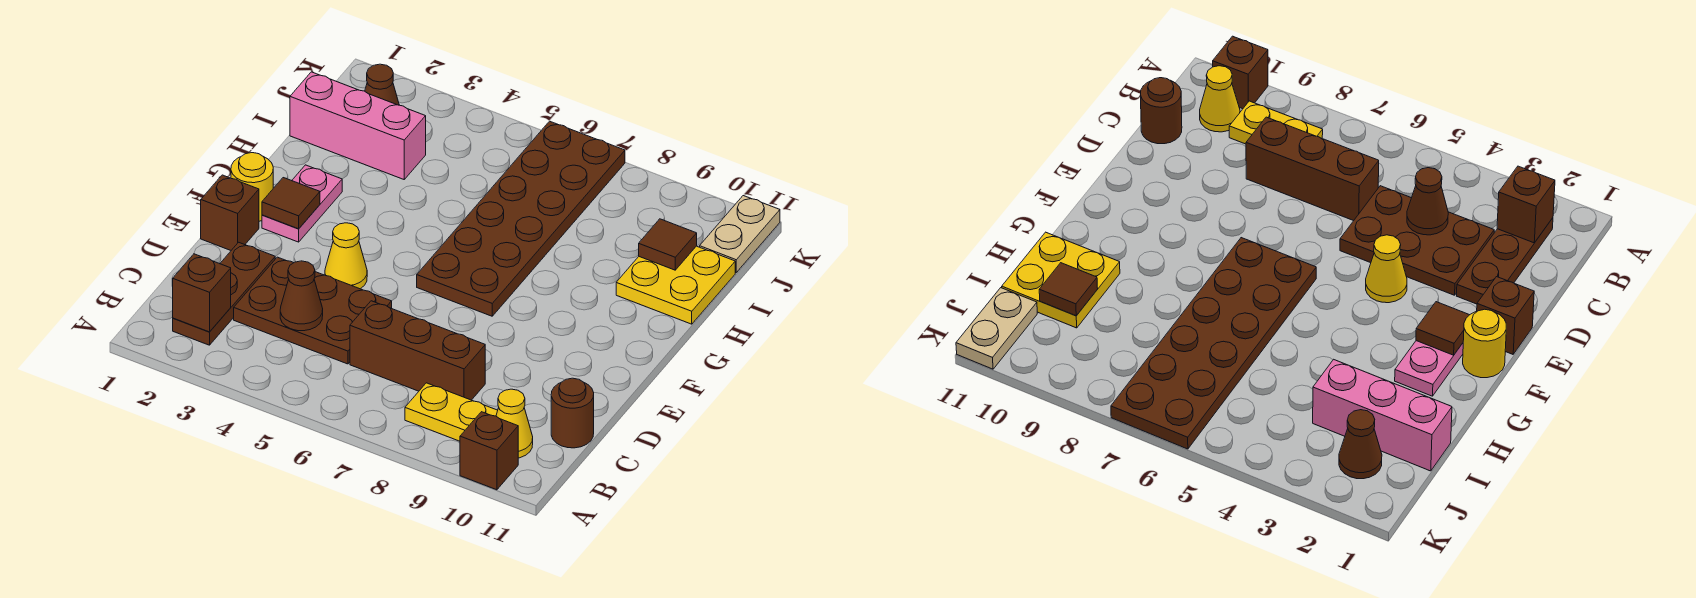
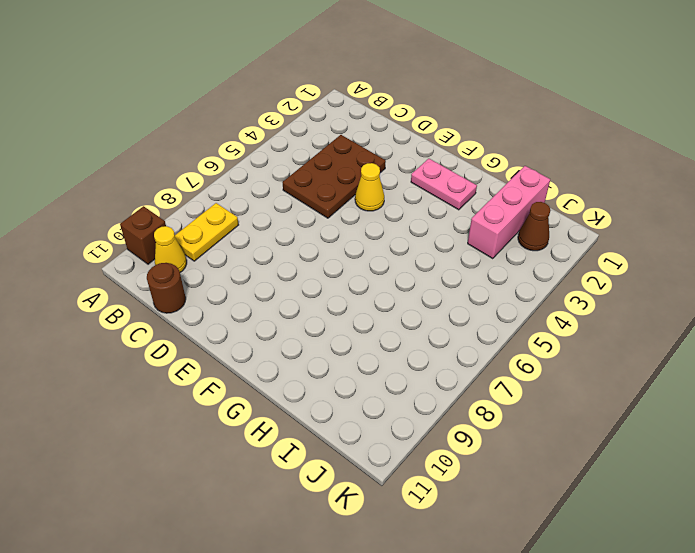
none -> brown plate B2:D2 level 1
none -> brown brick C6:C8 level 1
none -> brown brick E1 level 1

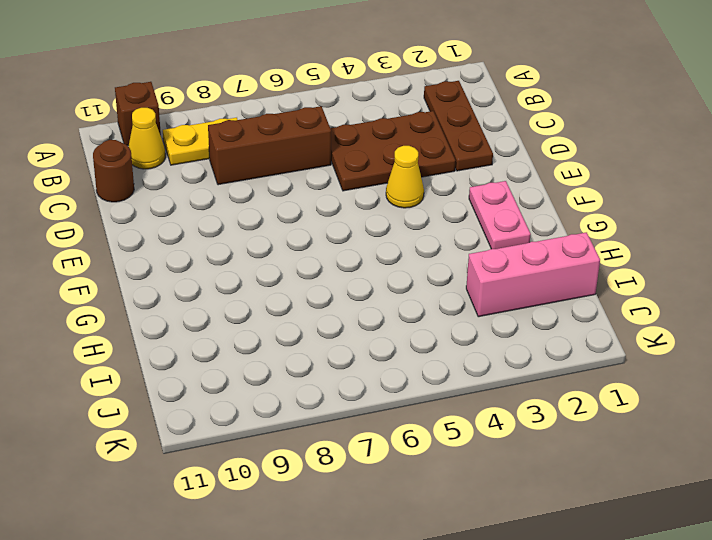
none -> brown brick E1 level 1
none -> yellow round brick F1 level 1
none -> brown plate F6:K7 level 1

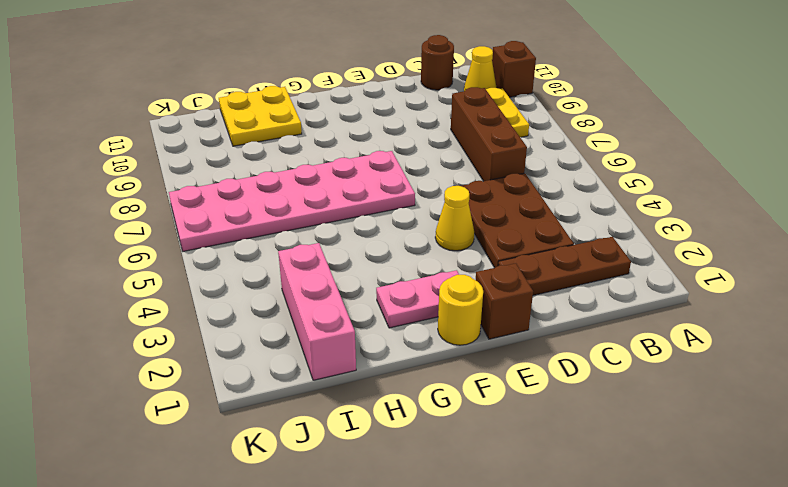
pink plate F6:K7 level 1 -> brown plate F6:K7 level 1
none -> brown cone J2 level 1
none -> tan plate J11:K11 level 1
none -> brown brick B2 level 2

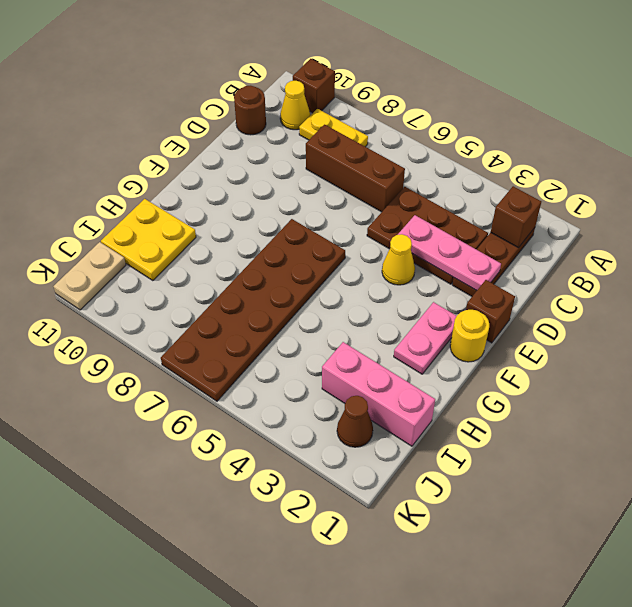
pink plate D2:D4 level 2 -> none
none -> brown cone C4 level 2
none -> brown tile F2 level 2
none -> brown tile I10 level 2

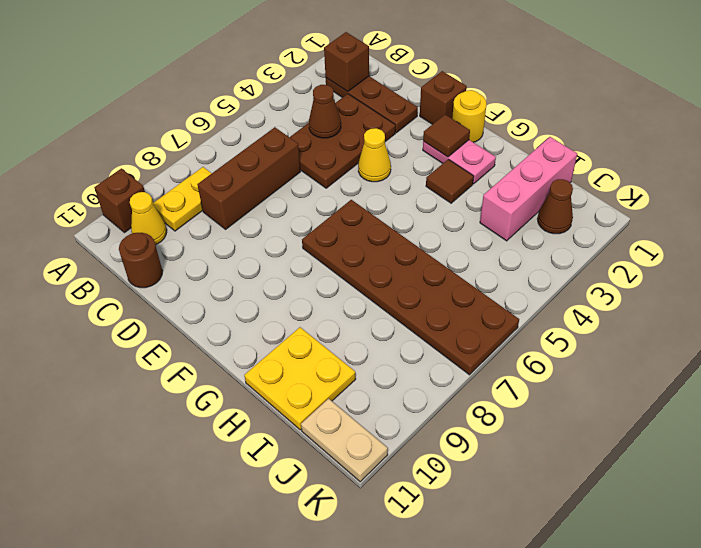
brown tile G3 level 1 -> brown tile I10 level 2

